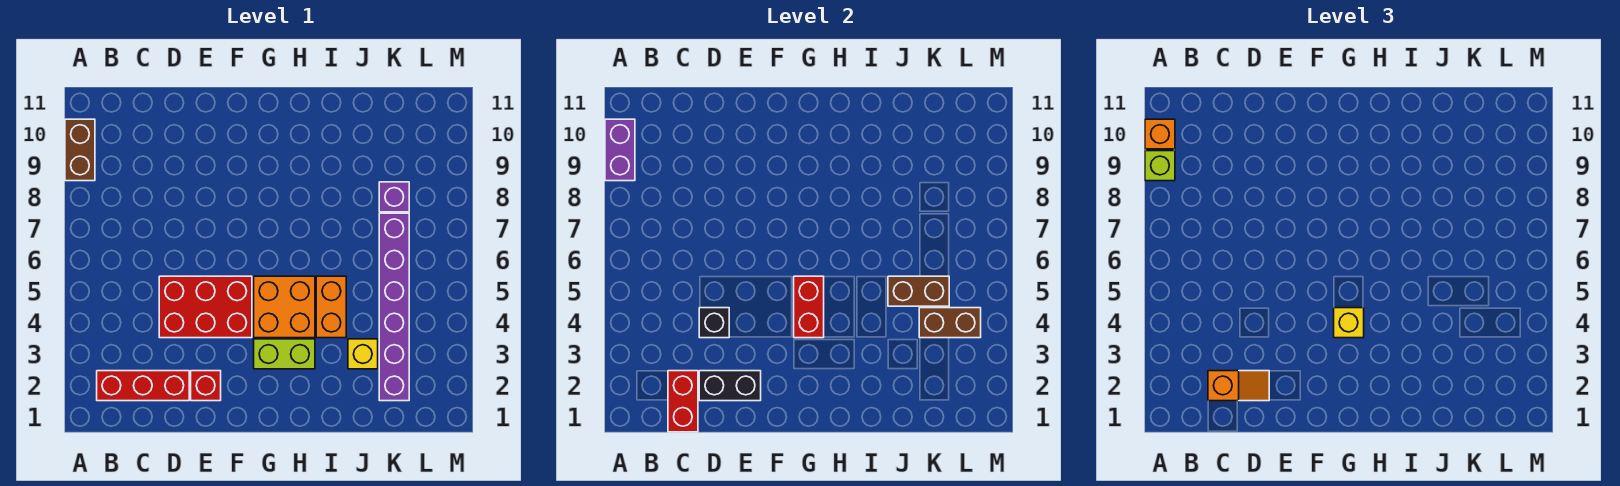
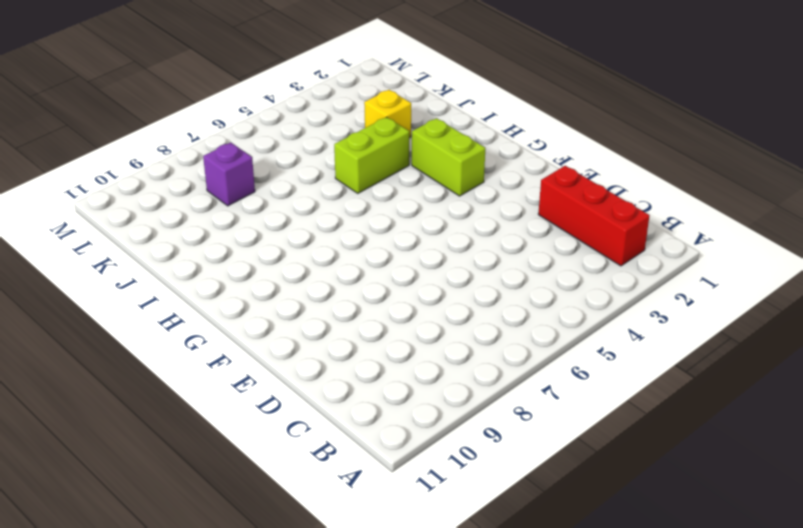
lime brick I4:I5 level 1 -> orange brick I4:I5 level 1
none -> brown brick A9:A10 level 1
none -> red brick D4:F5 level 1
none -> red brick E2 level 1

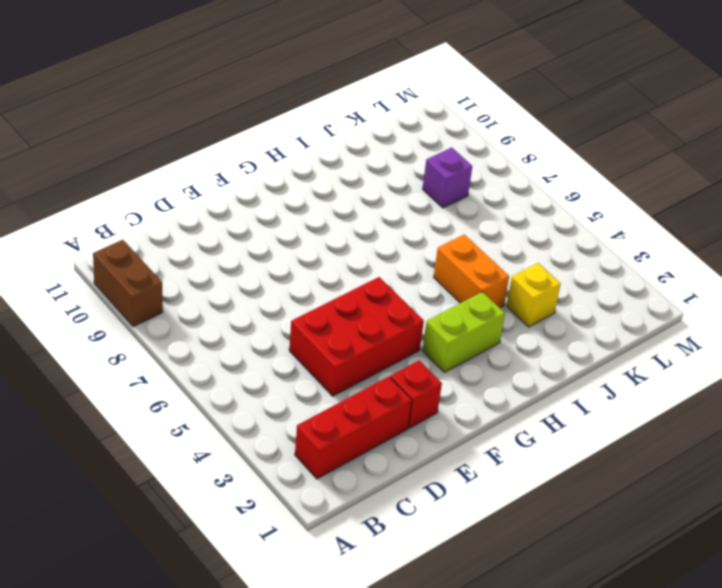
none -> orange brick G4:H5 level 1
none -> purple brick K2:K7 level 1
none -> purple brick A9:A10 level 2

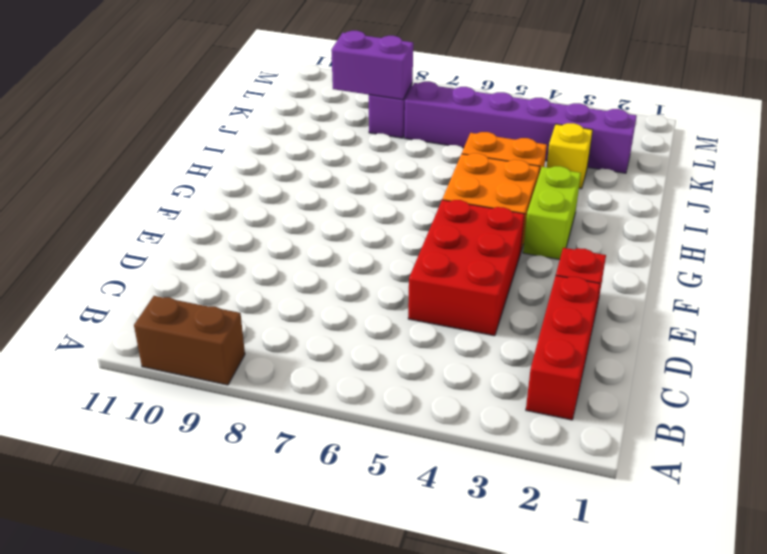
purple brick K8:K9 level 2 -> purple brick A9:A10 level 2
none -> red brick C1:C2 level 2
none -> black brick D2:E2 level 2
none -> black brick D4 level 2

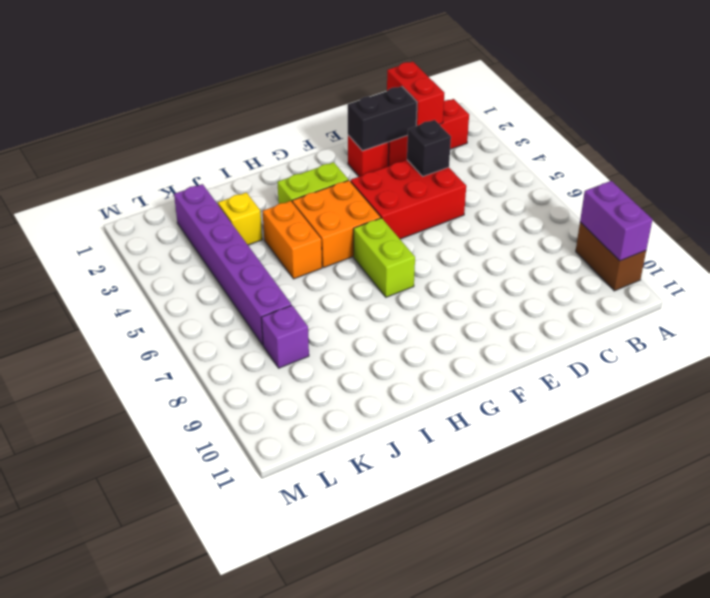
lime brick G6:G7 level 1 -> none
none -> red brick G4:G5 level 2
none -> brown brick J5:K5 level 2
none -> brown brick K4:L4 level 2

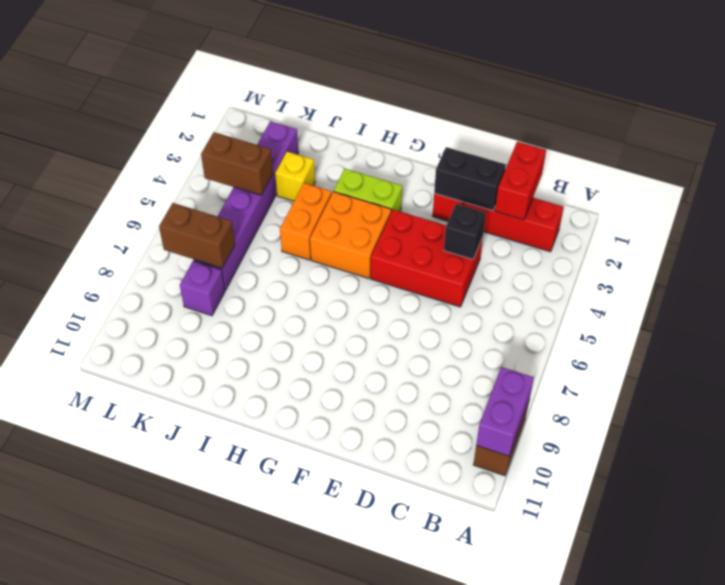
brown brick K7:L7 level 2 -> brown brick J5:K5 level 2
none -> red brick G4:G5 level 2
none -> lime brick A9 level 3
none -> orange brick A10 level 3

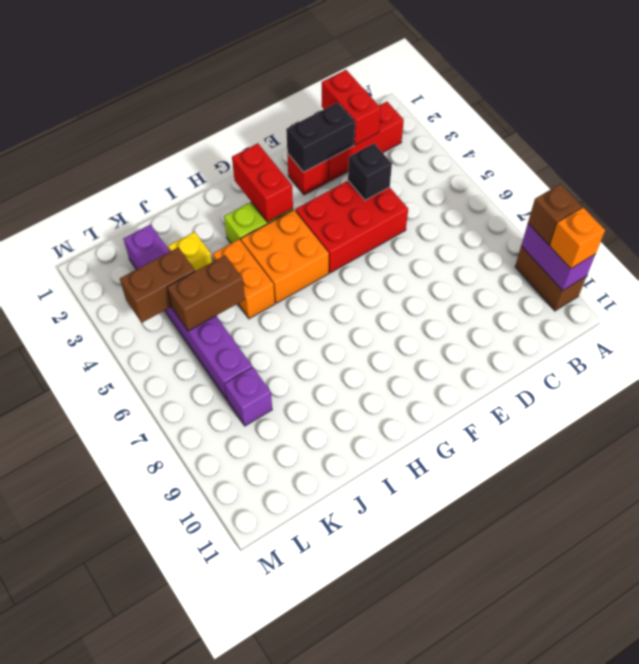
brown brick A9 level 3 -> lime brick A9 level 3
red brick G2:G3 level 2 -> red brick G4:G5 level 2
none -> orange slope C2:D2 level 3 top C
none -> yellow brick G4 level 3

